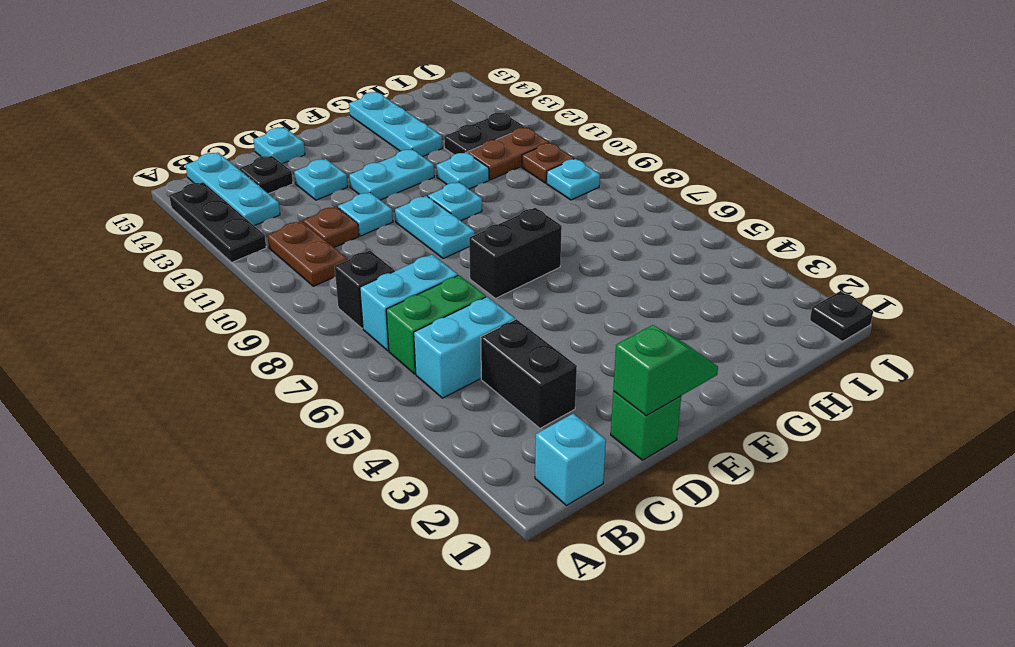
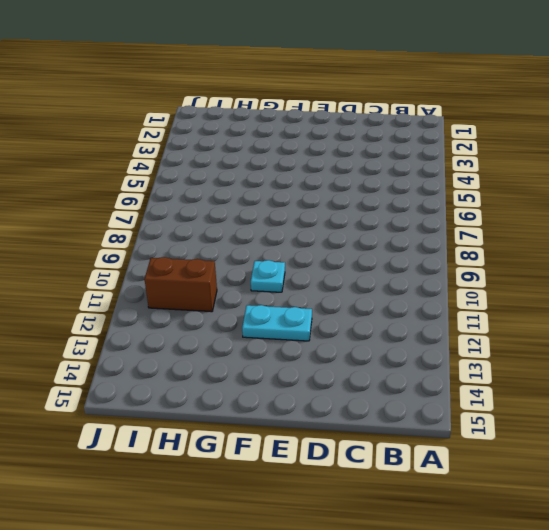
brown brick H11:I11 level 1 -> brown plate H11:I11 level 1
none -> black plate A12:A14 level 1
none -> cyan brick B1 level 1
none -> cyan brick B5:C5 level 1

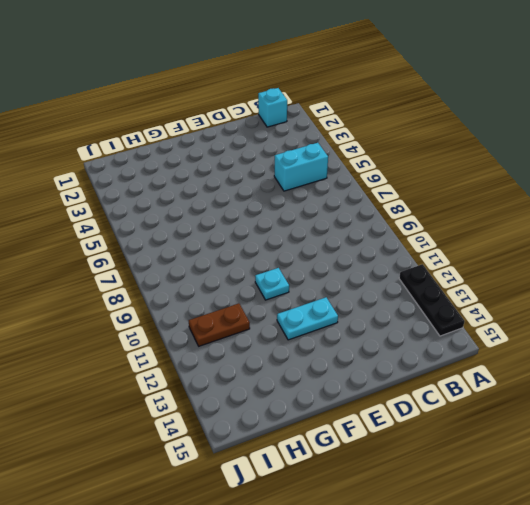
none -> green brick B6:C6 level 1
none -> cyan brick B7:C7 level 1
none -> black brick B8 level 1

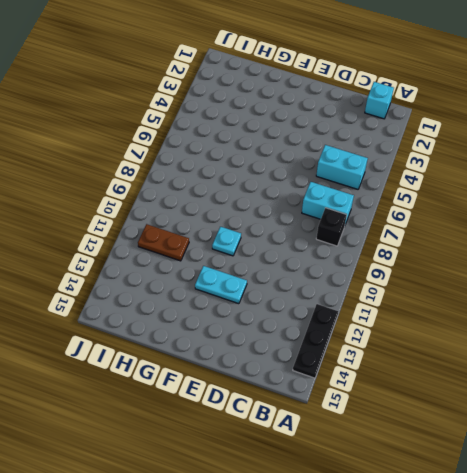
none -> green brick B6:C6 level 1
none -> brown plate B10:B11 level 1
none -> cyan plate B13:B15 level 1

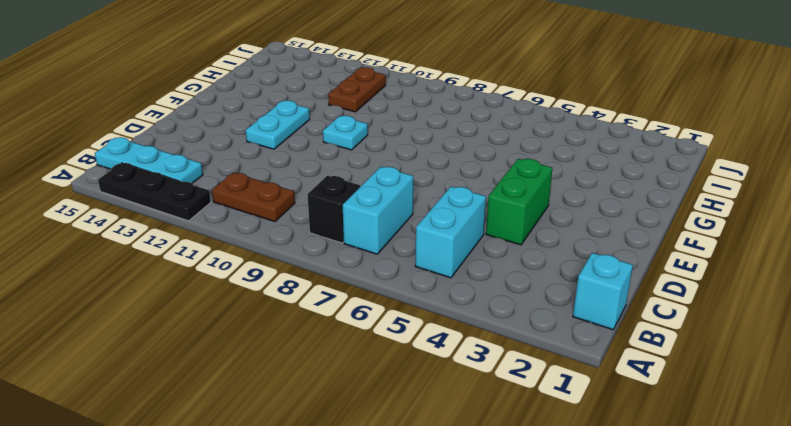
green brick D4:E4 level 1 -> green brick B6:C6 level 1
none -> black brick C3:C4 level 1
none -> brown plate C11 level 1
none -> black plate C14 level 1

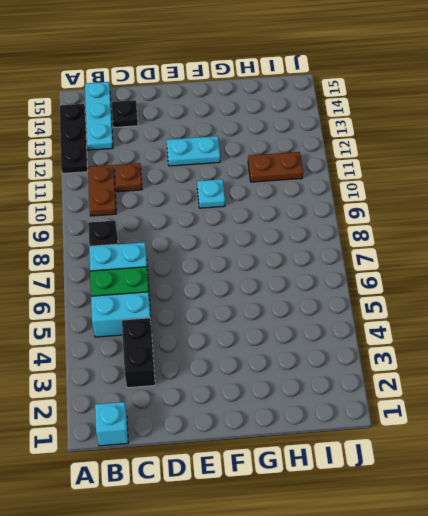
none -> green brick D1 level 1
none -> cyan plate D11 level 1
none -> cyan plate D13 level 1

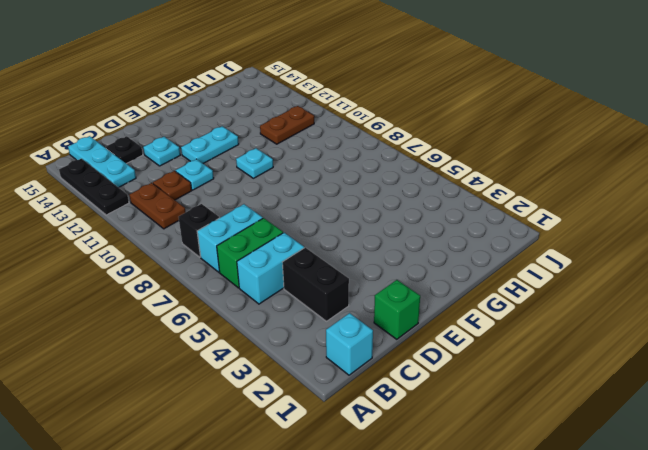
none -> cyan plate D15 level 1
none -> black brick E7:F7 level 1
none -> cyan plate E9:E10 level 1

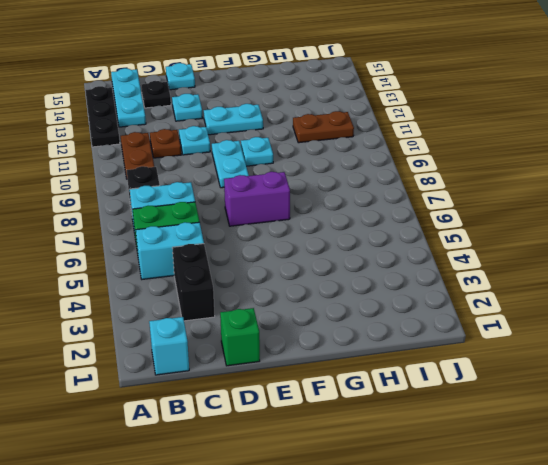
purple brick E7:F7 level 1 -> black brick E7:F7 level 1
none -> cyan plate G11 level 1
none -> cyan plate G13:G15 level 1
none -> black plate H12:I12 level 1

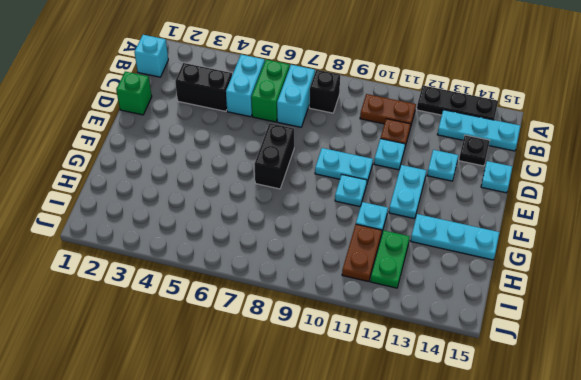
green plate H12:I12 level 1 -> black plate H12:I12 level 1
none -> cyan plate I9 level 1
none -> brown plate I10 level 1
none -> black plate J1 level 1

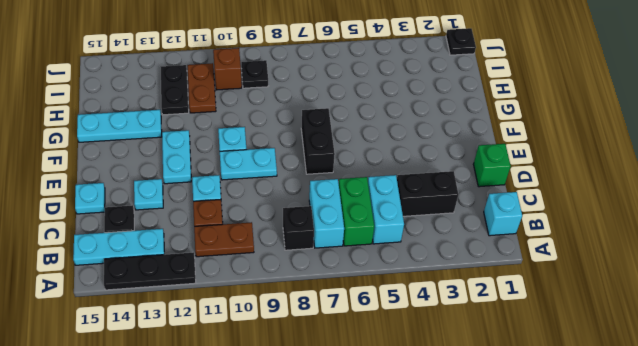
black plate I9 level 1 -> cyan plate I9 level 1
brown brick I10 level 1 -> brown plate I10 level 1
none -> cyan plate G11 level 1
none -> green slope D1:E1 level 2 top D

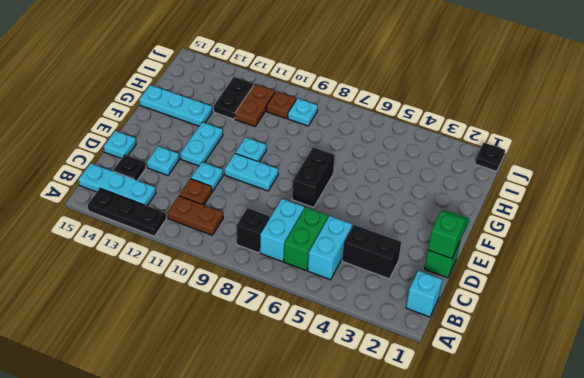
none -> cyan plate G11 level 1

